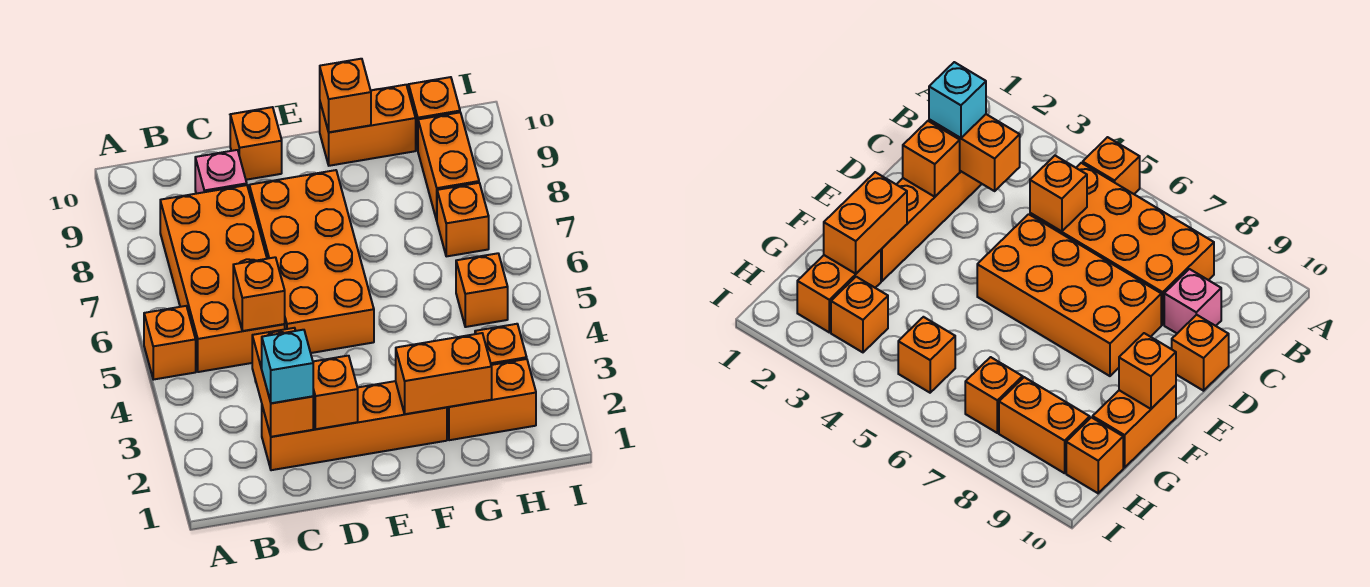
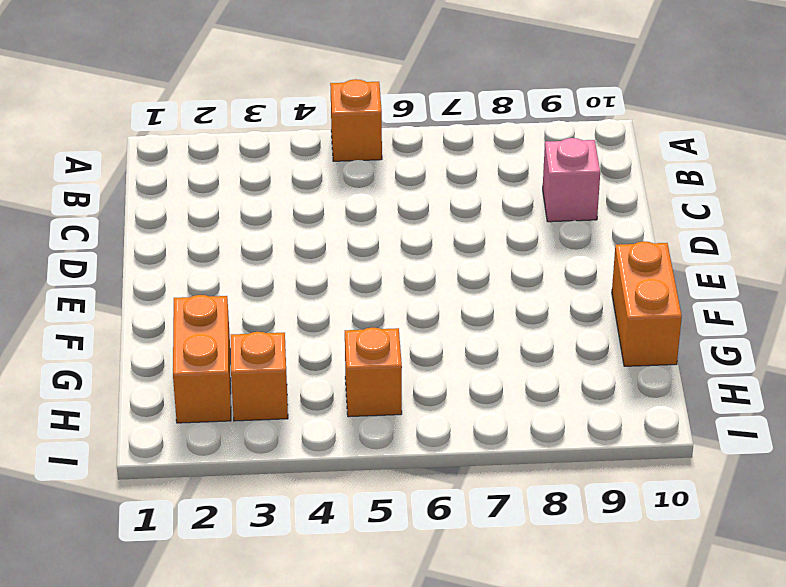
none -> orange brick B5:C8 level 1
none -> orange brick C2:F2 level 1
none -> orange brick D5:E8 level 1

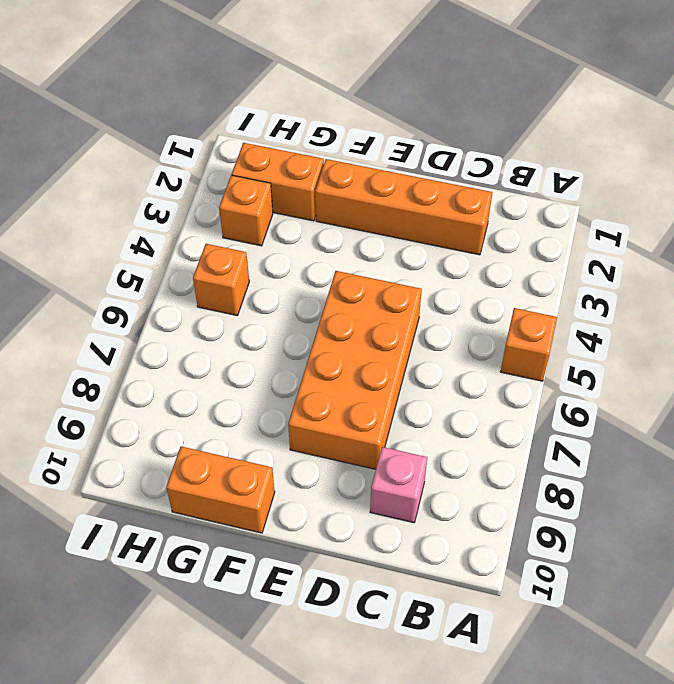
none -> orange brick B5:C8 level 1
none -> orange brick D10 level 1
none -> orange brick H7 level 1

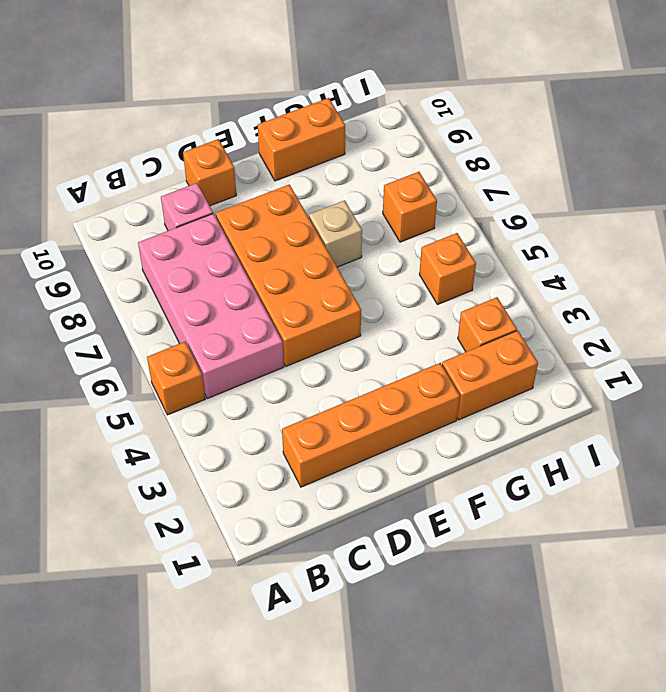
pink brick B5:C8 level 1 -> orange brick B5:C8 level 1
tan brick F7 level 1 -> none
none -> orange brick H8:H9 level 1
none -> orange brick H10 level 1
none -> orange brick C2:C3 level 2

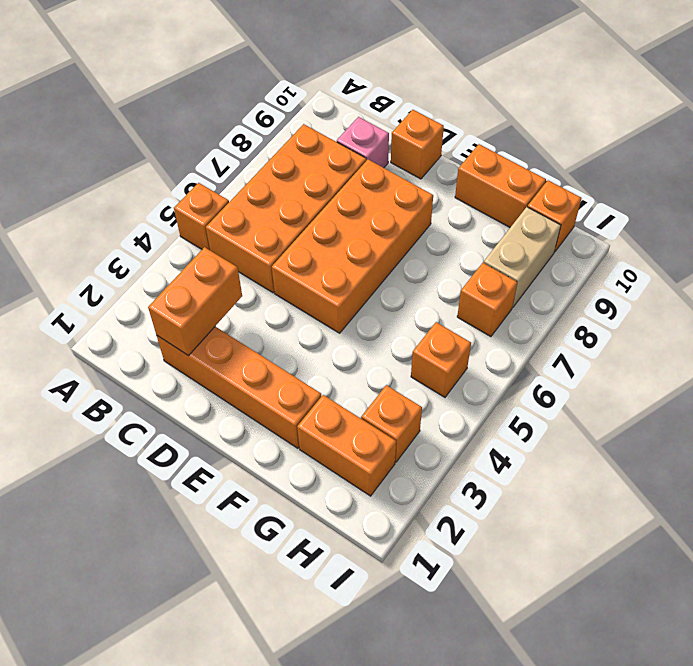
tan brick H8:H9 level 1 -> orange brick H8:H9 level 1
none -> orange brick C5 level 2
none -> orange brick D2 level 2
none -> orange brick F2:G2 level 2

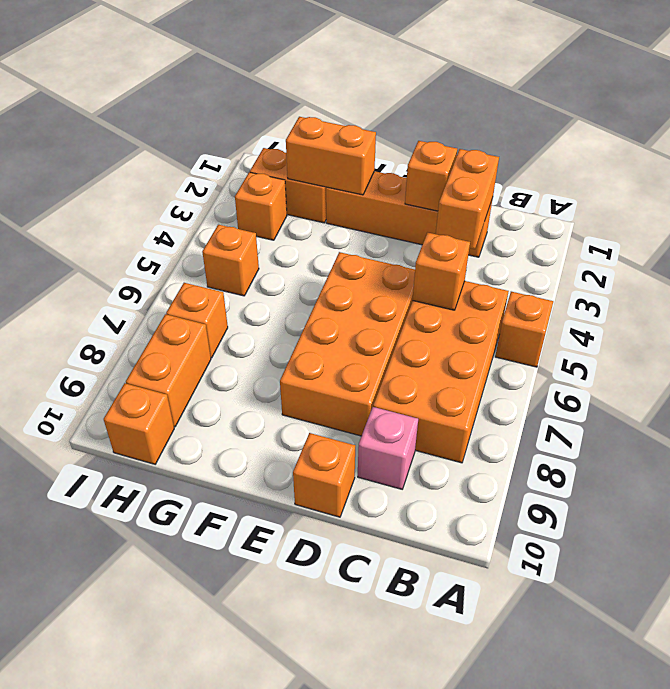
none -> orange brick F10:G10 level 1
none -> orange brick F10 level 2
none -> cyan brick C2 level 3

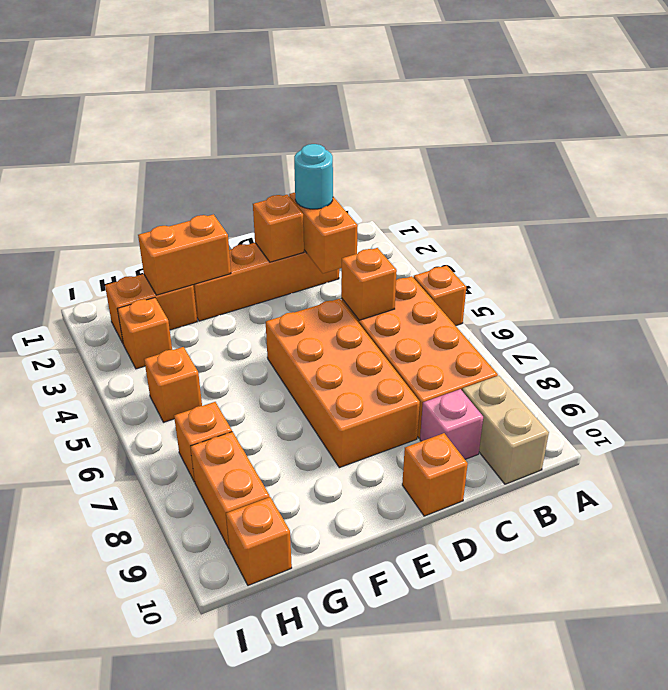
tan brick B9:B10 level 1 -> none
cyan round brick C2 level 3 -> cyan brick C2 level 3
none -> orange brick F10:G10 level 1
none -> orange brick F10 level 2

